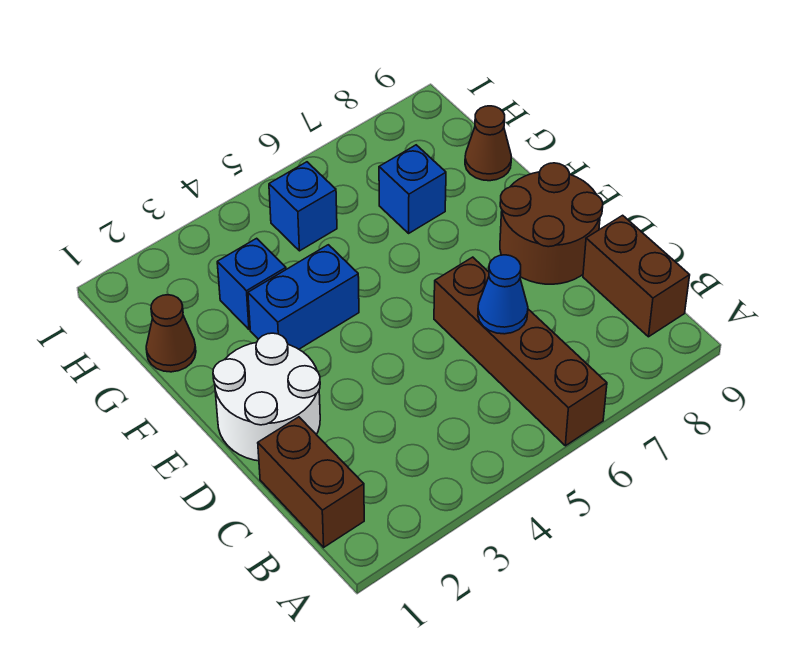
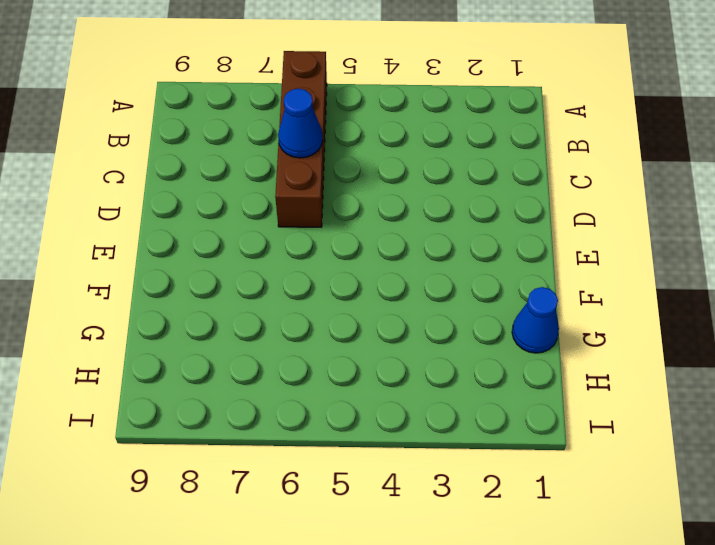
blue cone G1 level 1 -> brown cone G1 level 1
none -> brown brick B1:C1 level 1
none -> brown brick B9:C9 level 1
none -> white round brick D1:E2 level 1

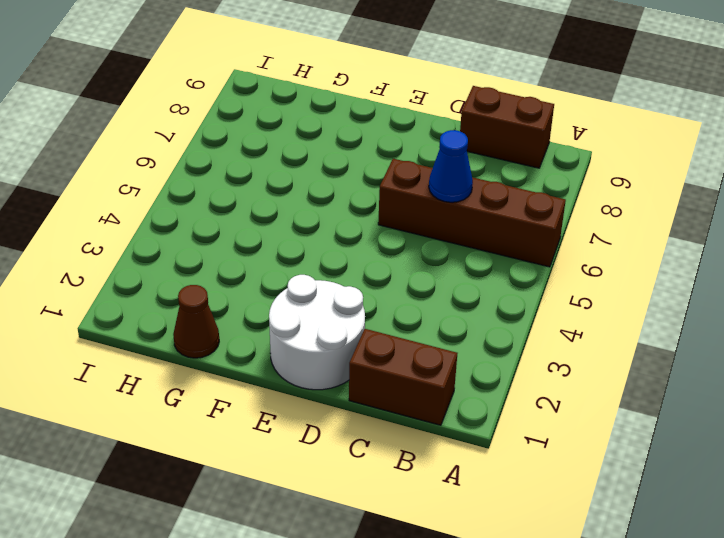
none -> brown round brick D8:E9 level 1
none -> blue brick F3:F4 level 1
none -> blue brick G3 level 1

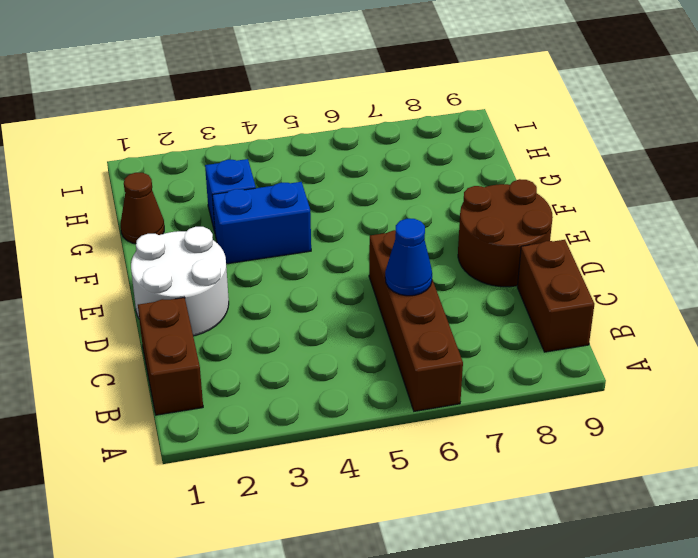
none -> blue brick G7 level 1
none -> brown cone G9 level 1
none -> blue brick H5 level 1

